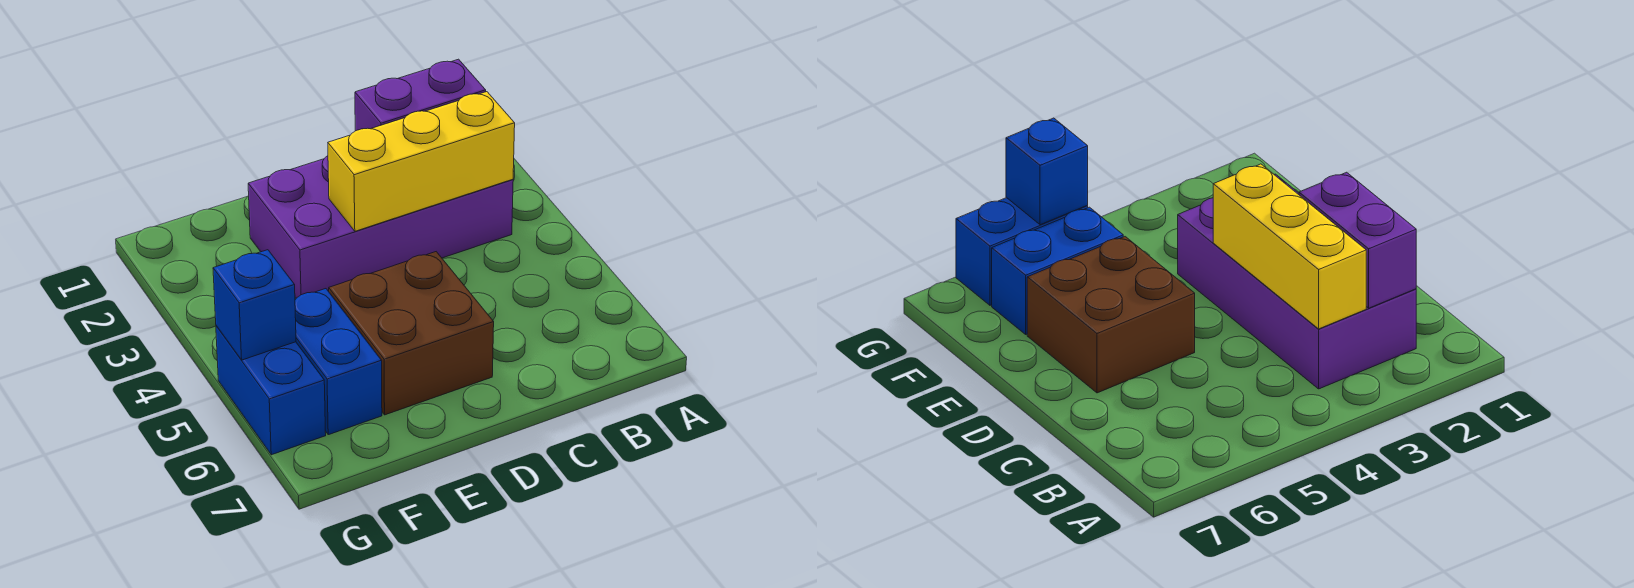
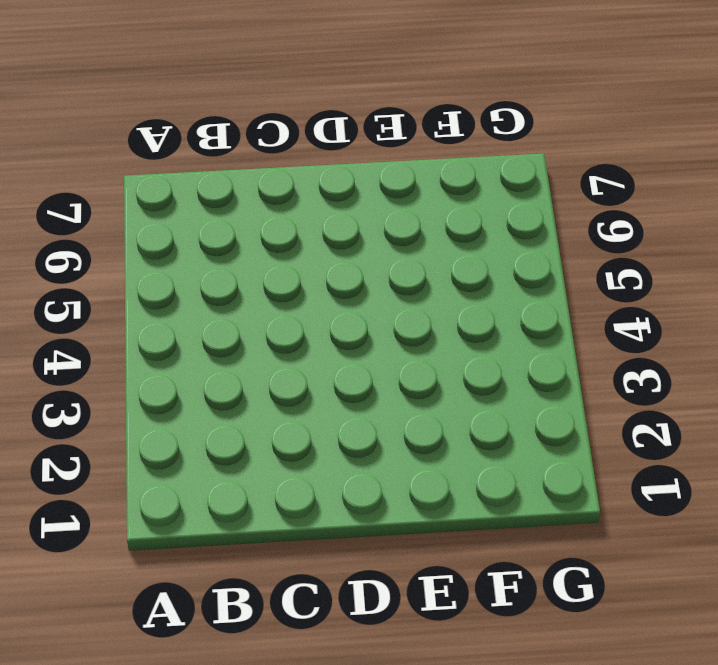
none -> purple brick B2:E3 level 1
none -> brown brick D5:E6 level 1

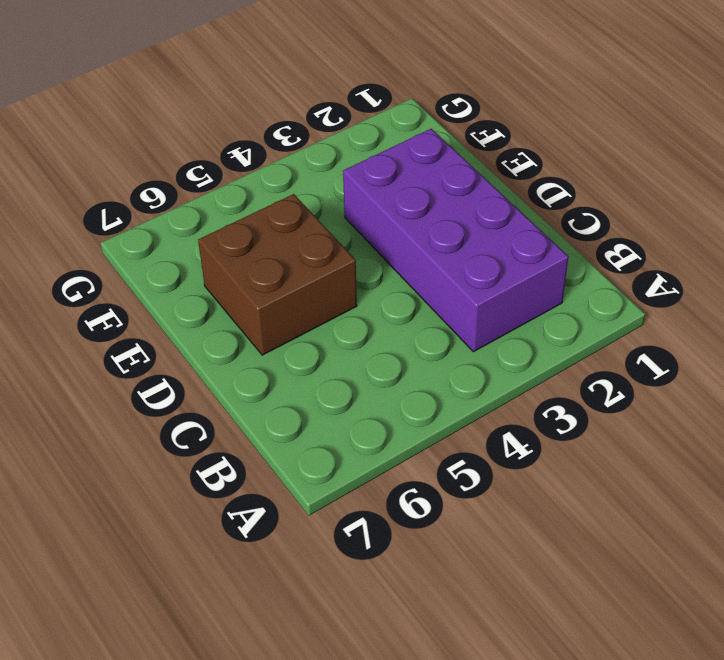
none -> blue brick F5:F6 level 1
none -> blue brick G5:G6 level 1

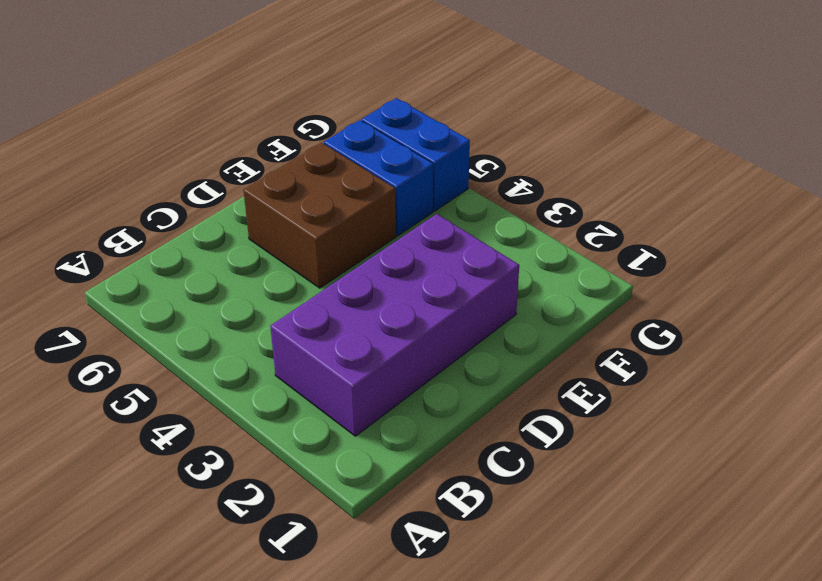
none -> purple brick B2:C2 level 2
none -> yellow brick B3:D3 level 2

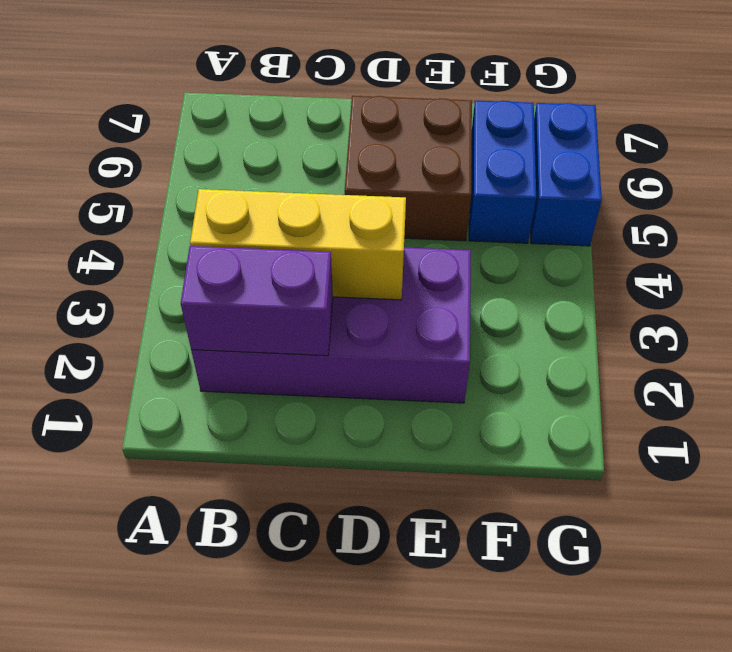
none -> blue brick G5 level 2

